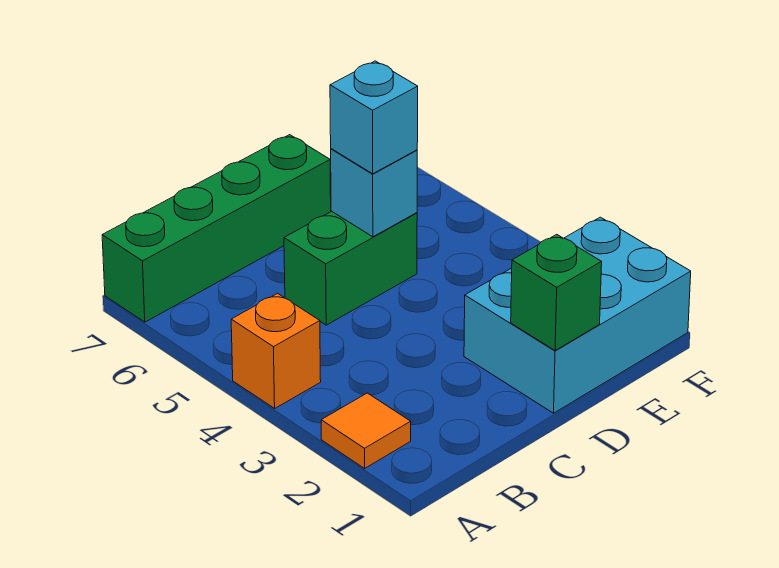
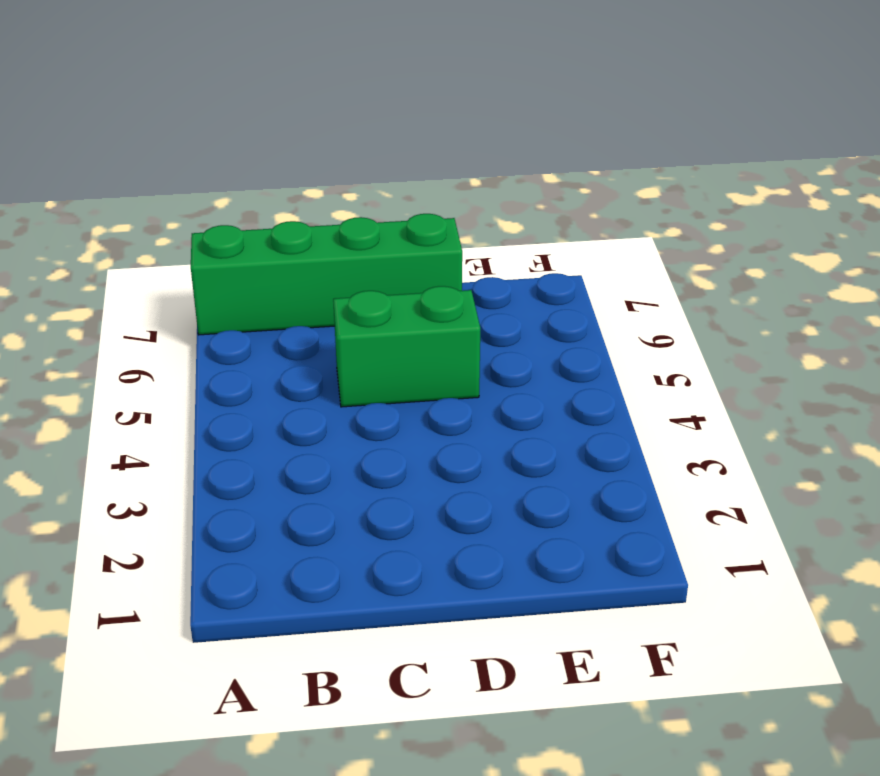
none -> orange tile A2 level 1
none -> orange brick A4 level 1

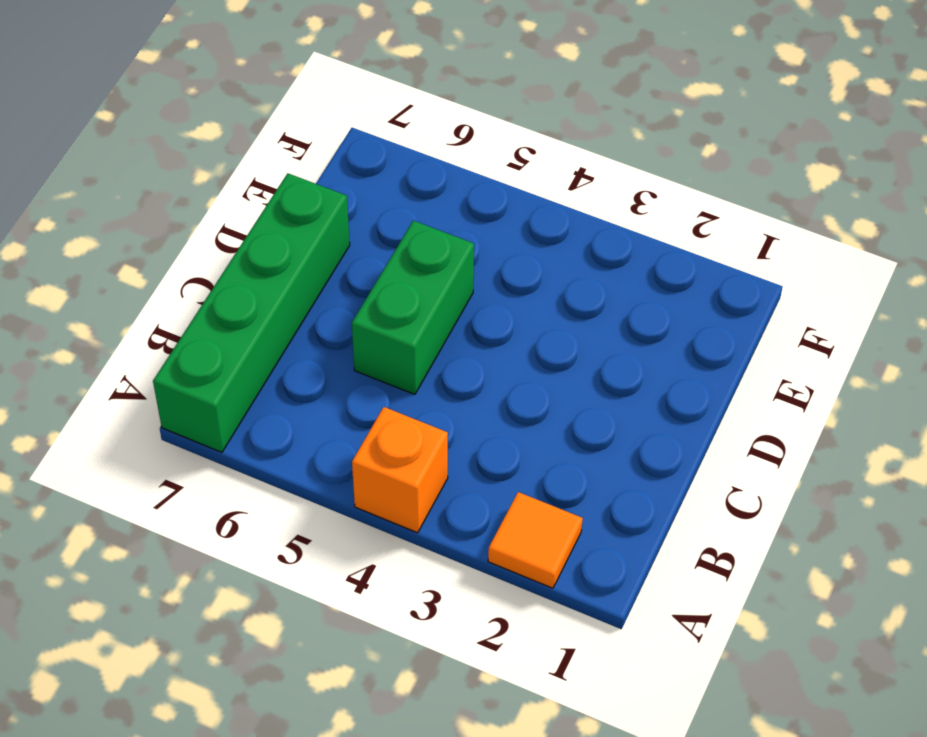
none -> cyan brick D1:F2 level 1
none -> green brick D1 level 2

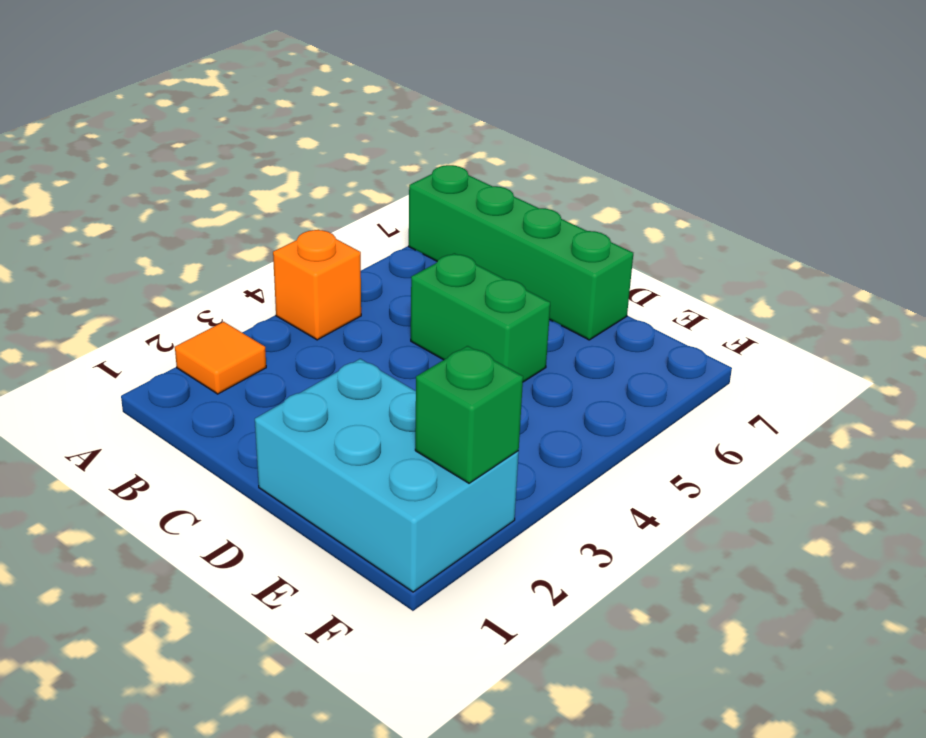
green brick F2 level 2 -> green brick D1 level 2
none -> cyan brick D5 level 2
none -> cyan brick D5 level 3

